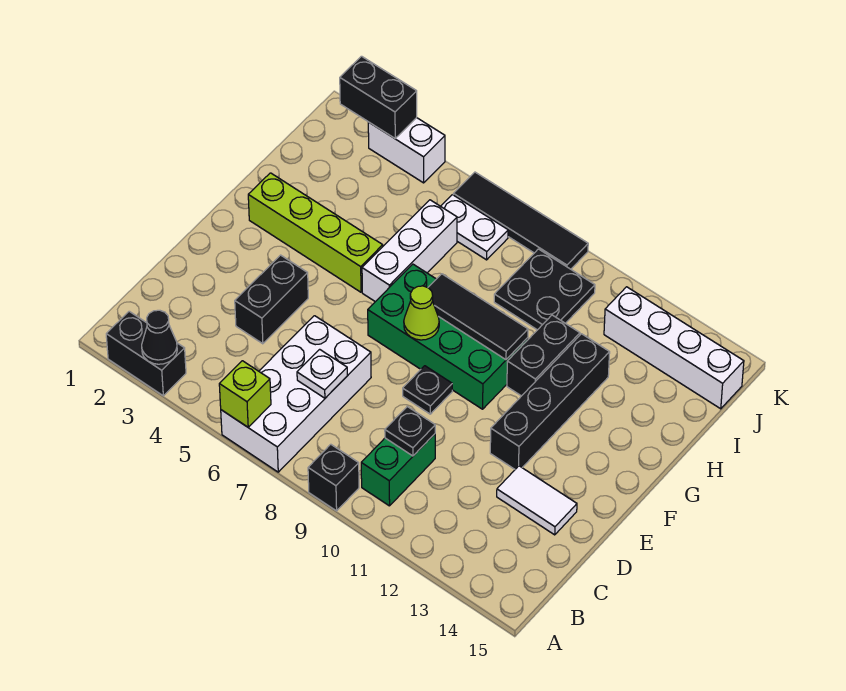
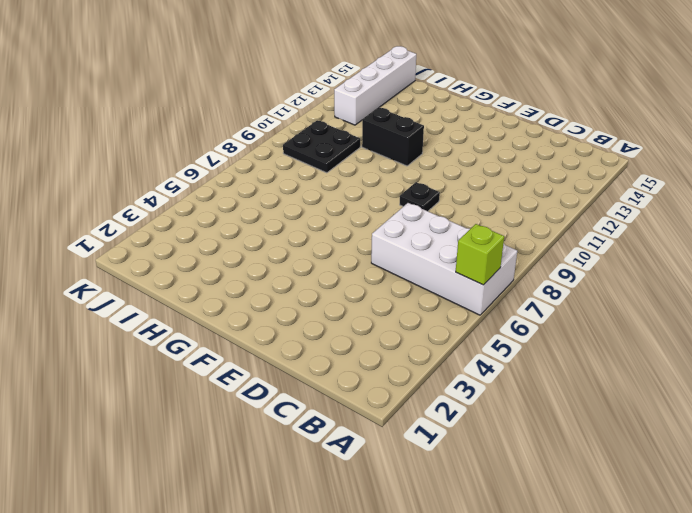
none -> black brick A2:A3 level 1
none -> black brick A9 level 1
none -> green brick B10:C10 level 1

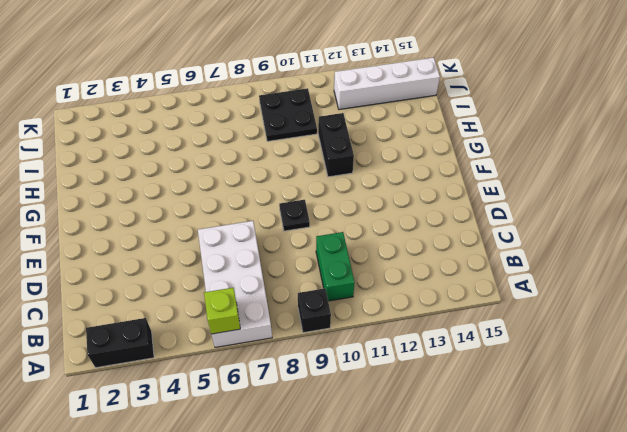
none -> black brick D4:E4 level 1
none -> white tile D13:D14 level 1
none -> black brick E12:H12 level 1

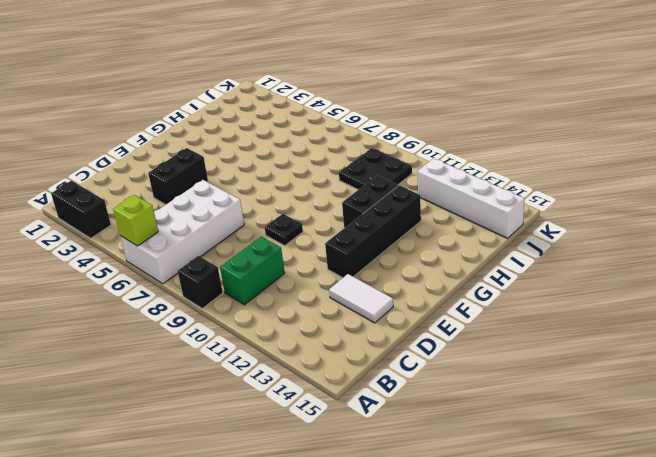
none -> green brick F7:G10 level 1
none -> lime brick G2:G5 level 1
none -> white brick G6:I6 level 1

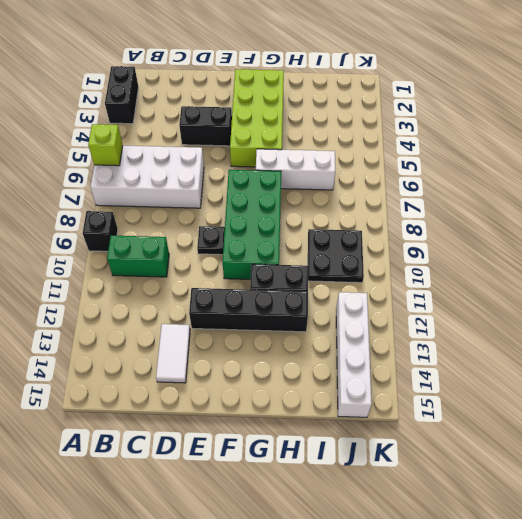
lime brick F2:G5 level 1 -> lime brick G2:G5 level 1
none -> white plate J6:J7 level 1
none -> white brick K3:K4 level 1
none -> black tile K6:K9 level 1

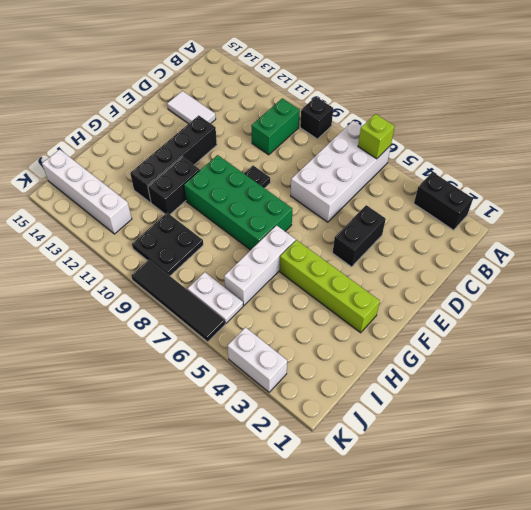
none -> black cone A3 level 2
none -> white plate C7 level 2
none -> black plate C10 level 2

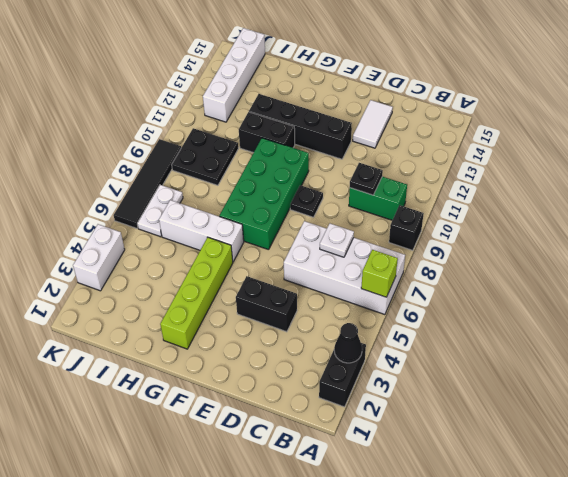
none -> lime cone F8 level 2
none -> black tile G8:G10 level 2
none -> black brick K2:K3 level 2

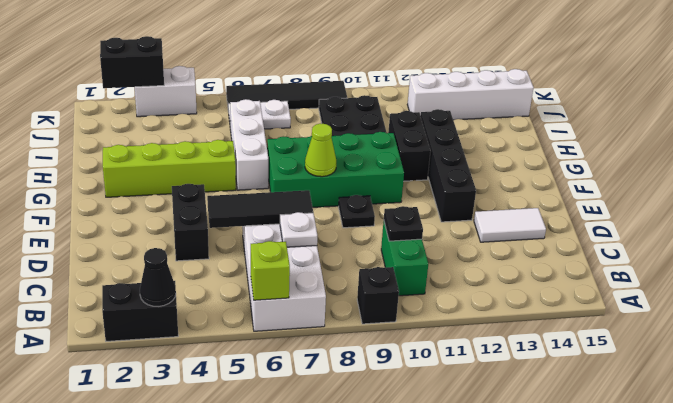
black tile D5:D7 level 2 -> black tile G8:G10 level 2

